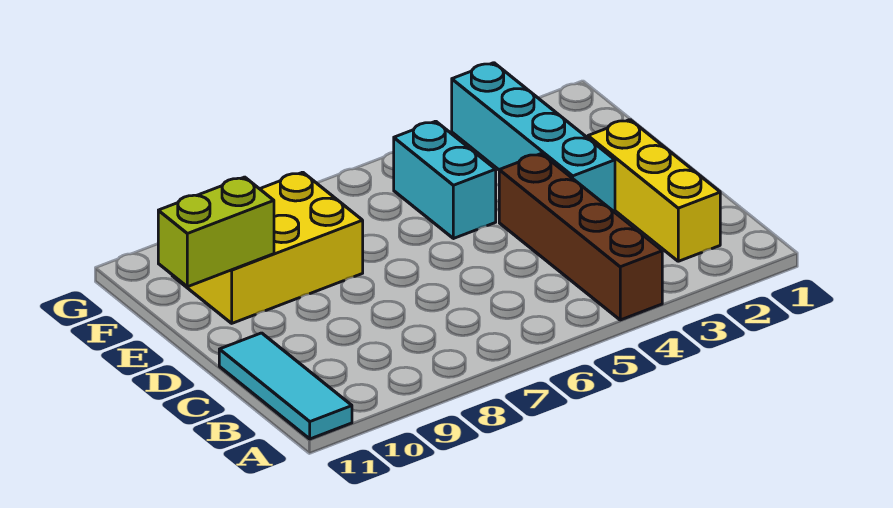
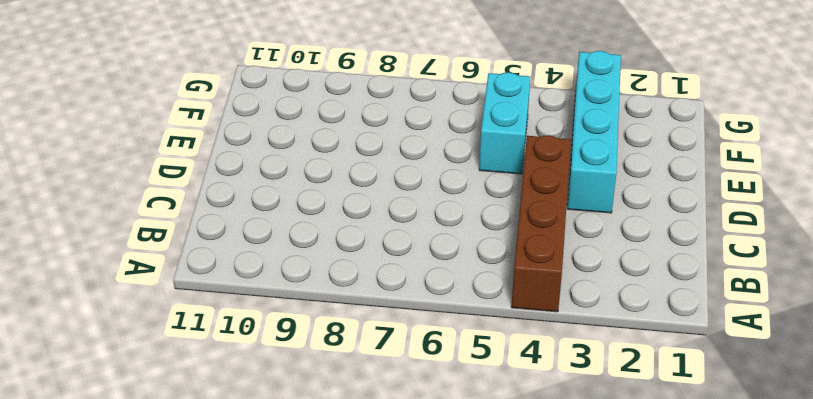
none -> cyan tile A11:C11 level 1
none -> yellow brick B2:D2 level 1

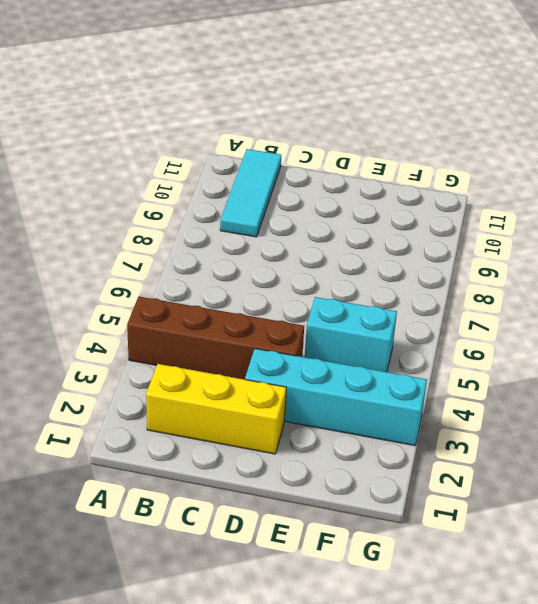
cyan tile B9:B11 level 1 -> cyan tile A11:C11 level 1
none -> yellow brick E8:F10 level 1
none -> lime brick E10:E11 level 2

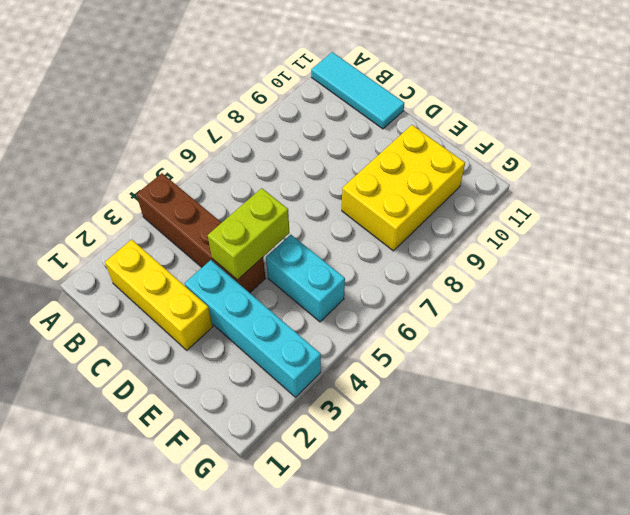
lime brick D4:D5 level 2 -> lime brick E10:E11 level 2

